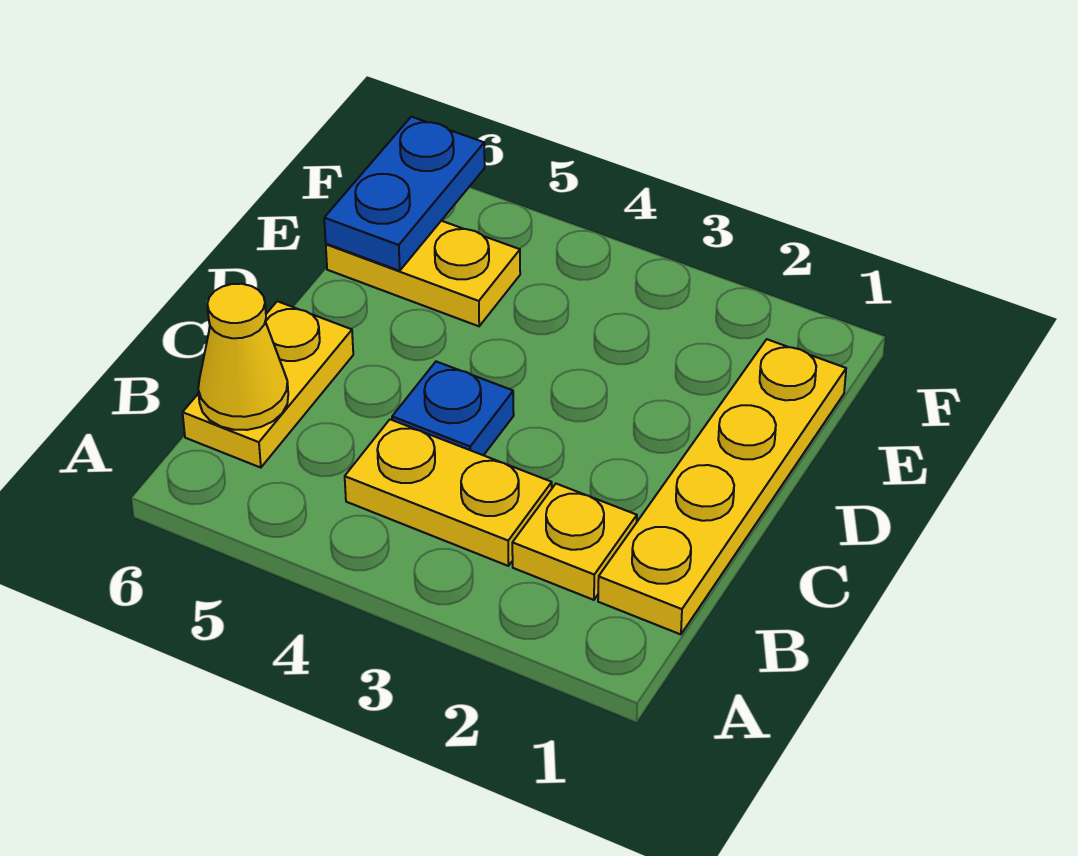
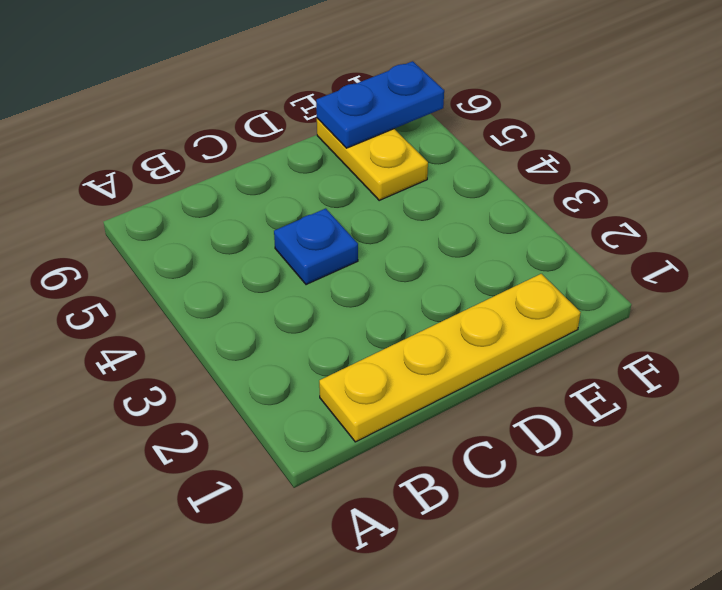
none -> yellow plate B2 level 1
none -> yellow plate B3:B4 level 1

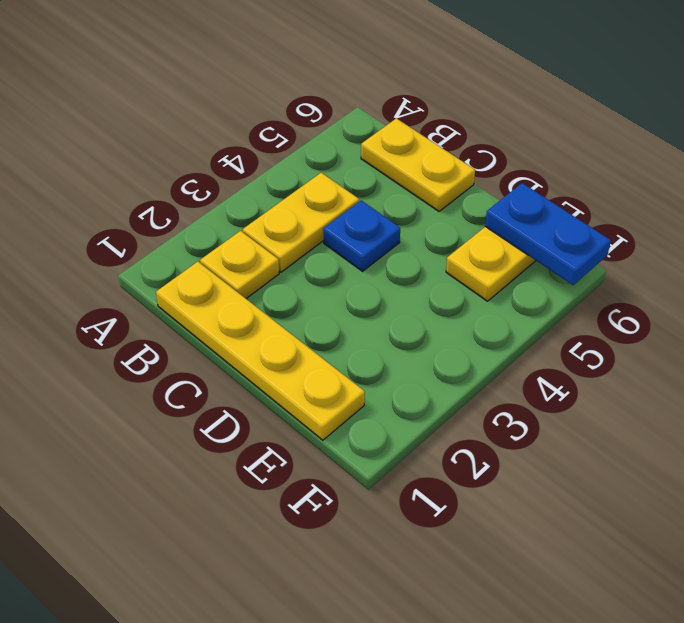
none -> yellow cone B6 level 2

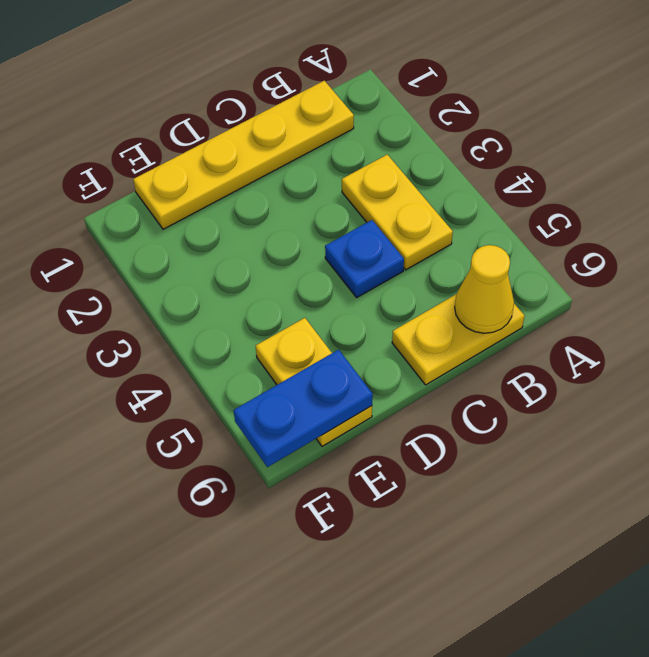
none -> yellow plate B2 level 1

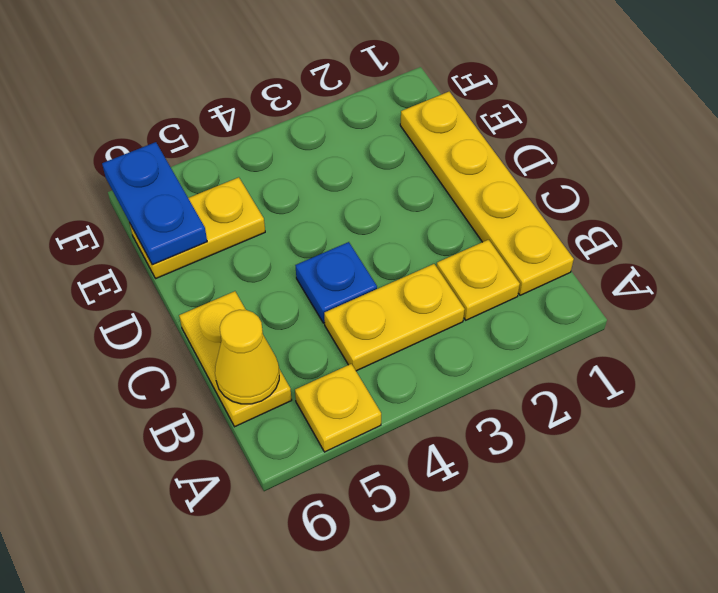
yellow plate A5 level 1 -> none

